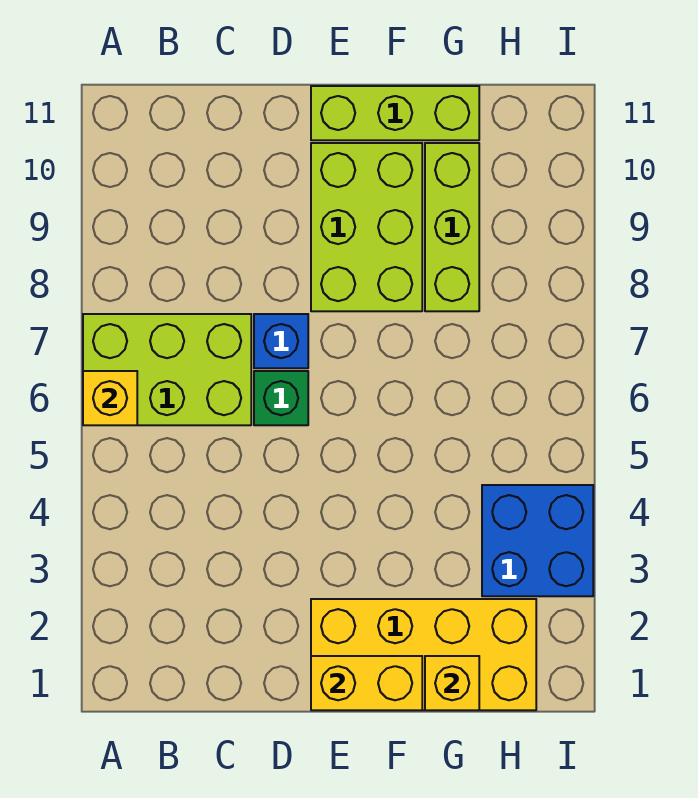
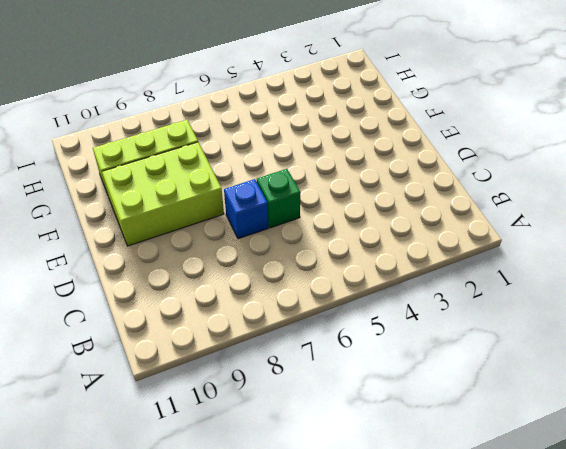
none -> lime brick A6:C7 level 1
none -> yellow brick E1:H2 level 1

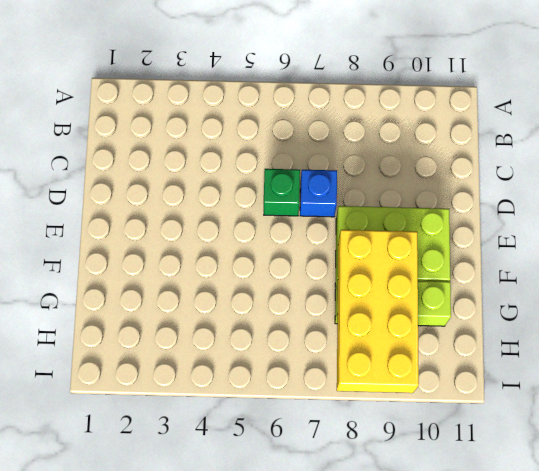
yellow brick F8:I9 level 2 -> yellow brick E1:H2 level 1
none -> lime brick A6:C7 level 1
none -> lime brick E11:G11 level 1

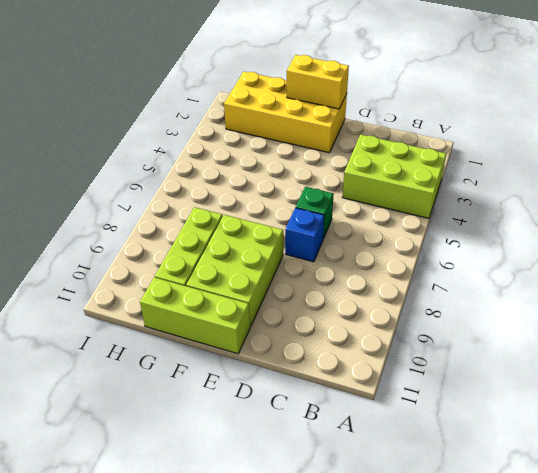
lime brick A3:C4 level 1 -> lime brick A6:C7 level 1
none -> blue brick H3:I4 level 1
none -> yellow brick A6 level 2

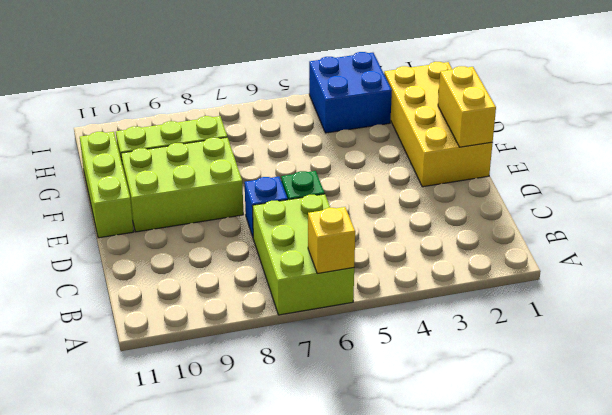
none -> yellow brick G1 level 2

